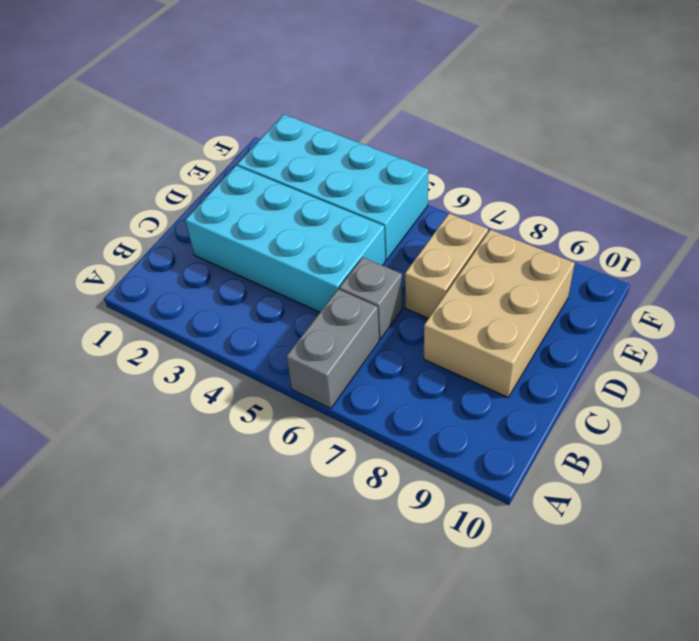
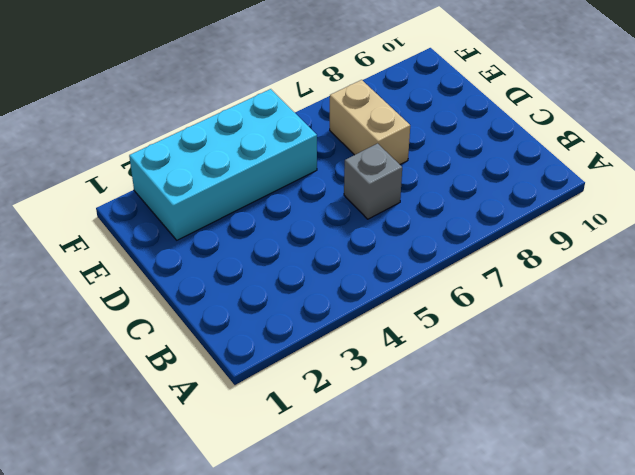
none -> grey brick A6:B6 level 1
none -> cyan brick C2:D5 level 1

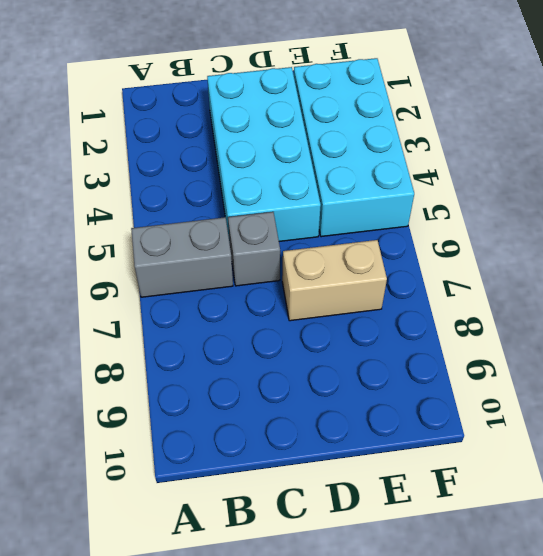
none -> tan brick C8:E9 level 1

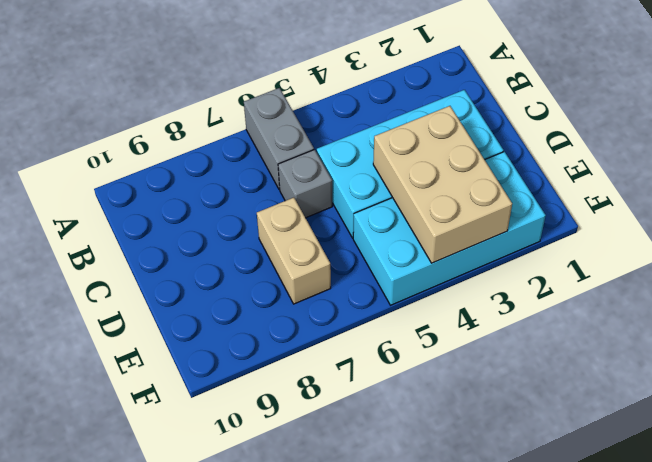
tan brick D3:F4 level 2 -> tan brick C8:E9 level 1

